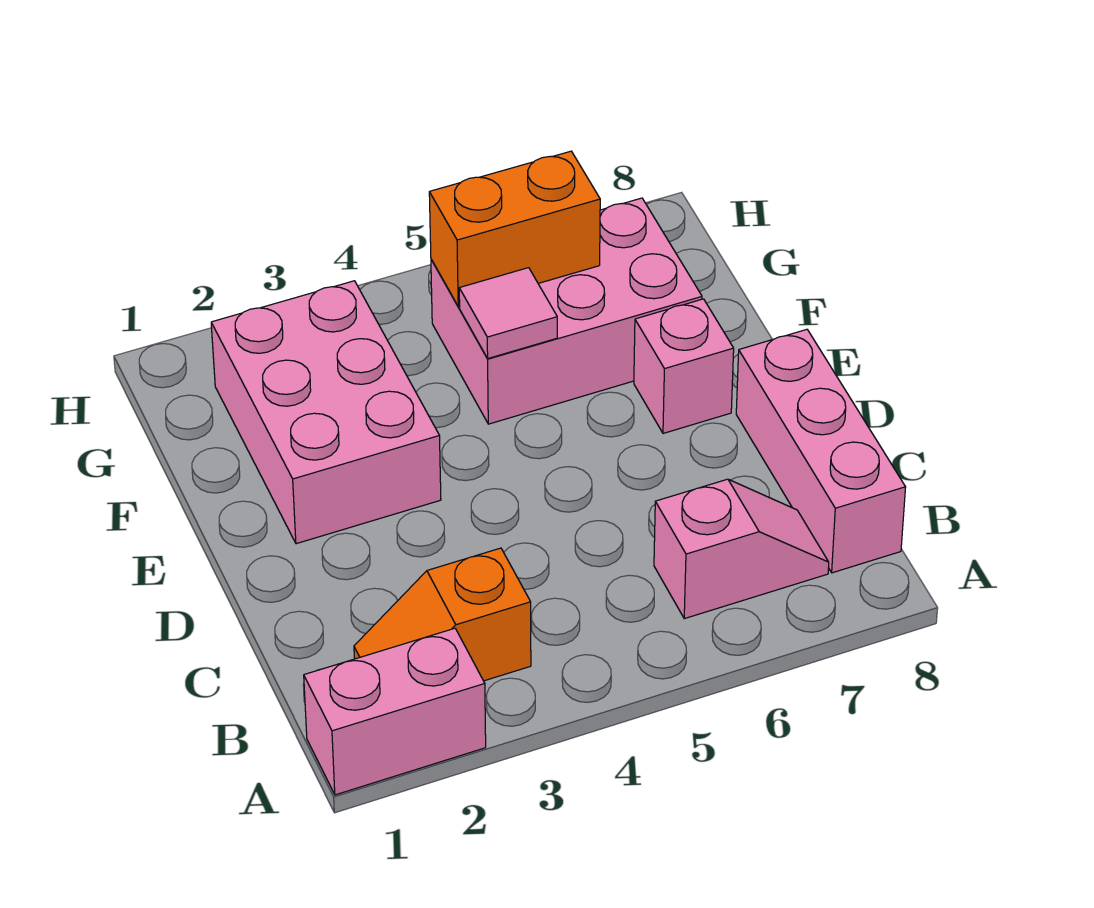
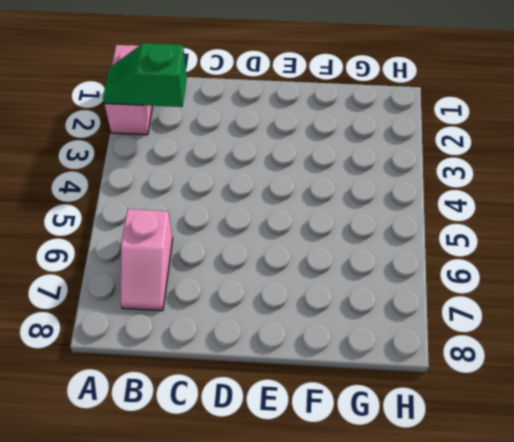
green slope A2:B2 level 2 top B -> none
none -> orange slope B2:B3 level 1 top 3
none -> pink brick B8:D8 level 1

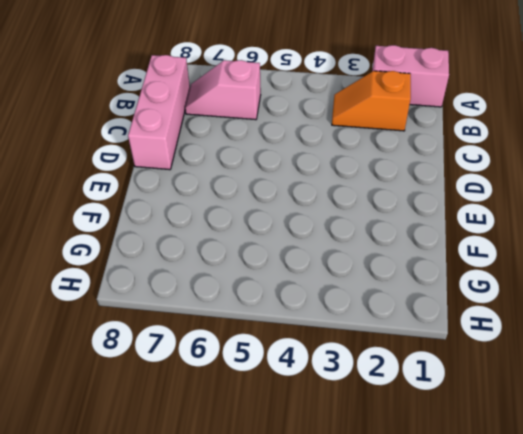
orange slope B2:B3 level 1 top 2 -> orange slope B2:B3 level 1 top 3
none -> pink brick E2:G3 level 1
none -> pink brick E7 level 1

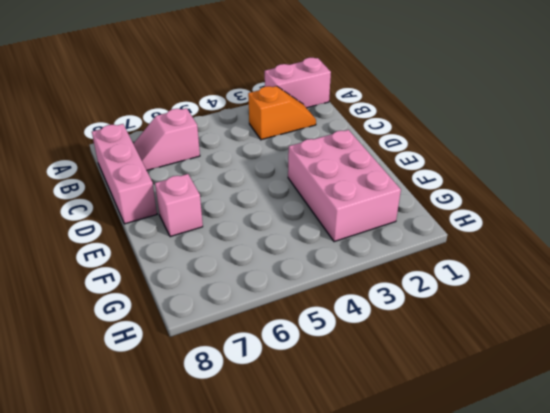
none -> pink brick F5:G7 level 1
none -> pink tile F5 level 2

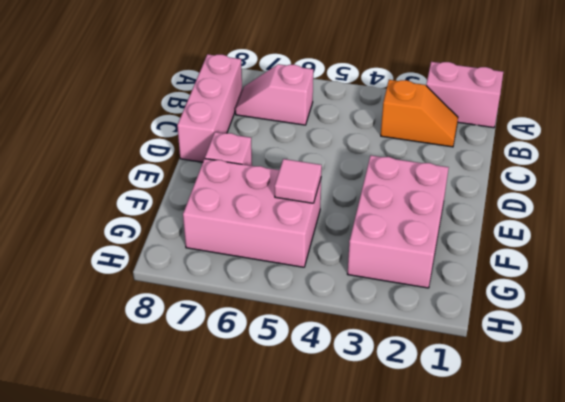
none -> orange brick G5:G6 level 2

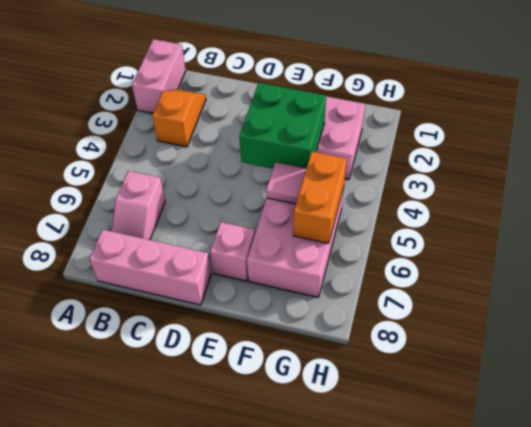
green brick E3:F4 level 2 -> none

